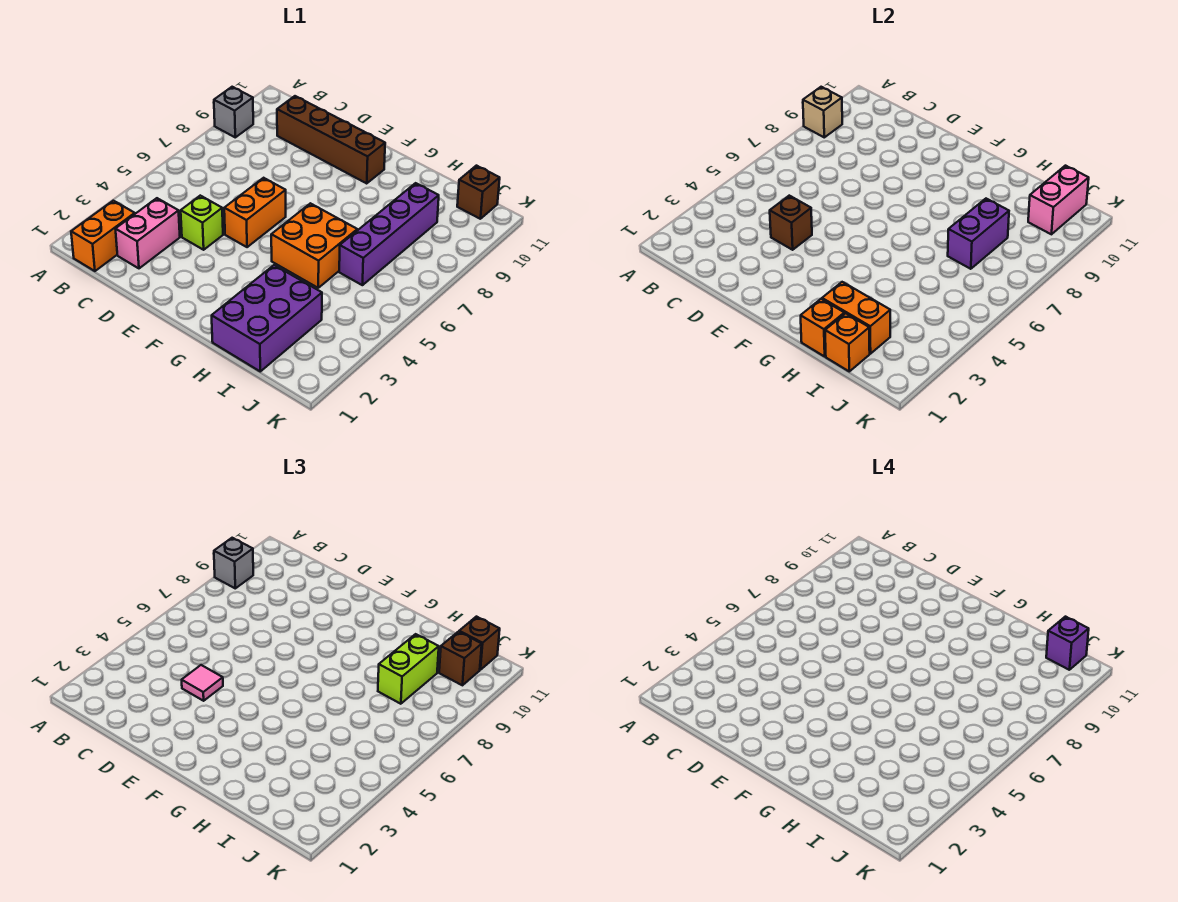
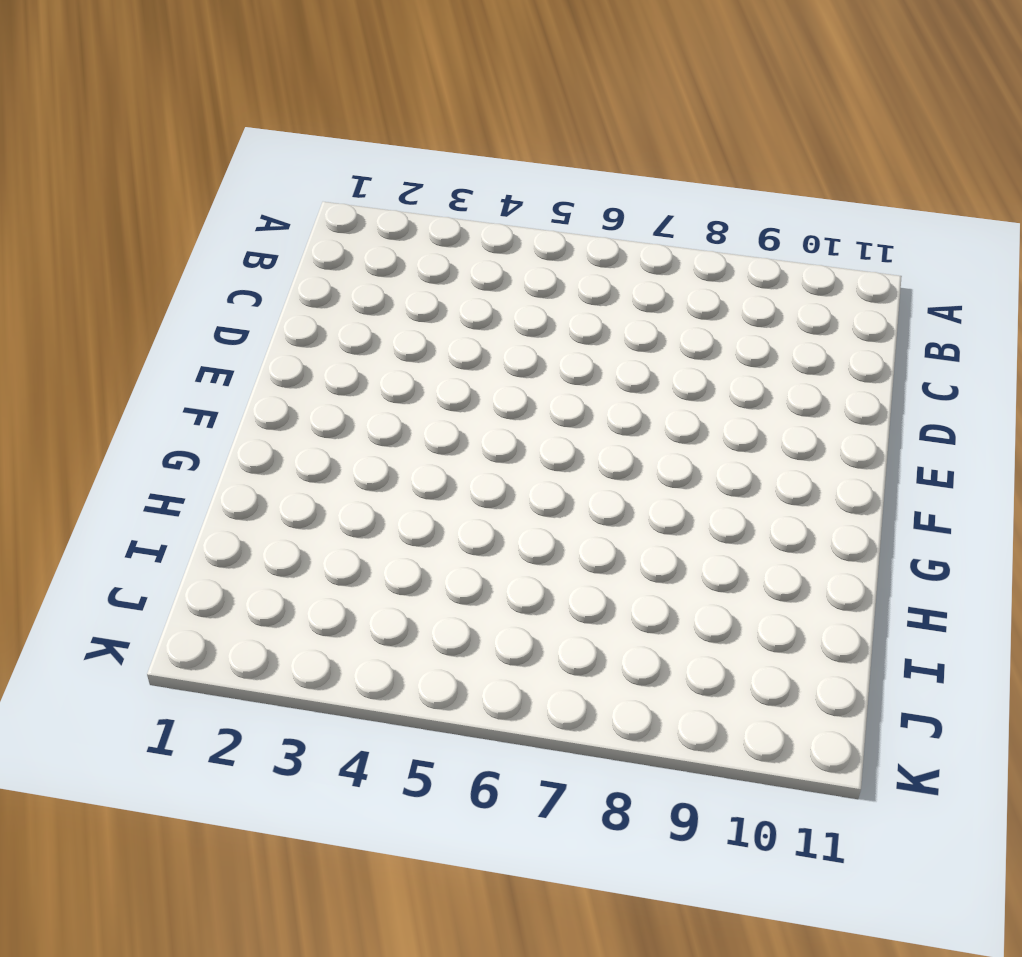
none -> grey brick A9 level 1
none -> orange brick B1:B2 level 1
none -> pink brick C2:C3 level 1

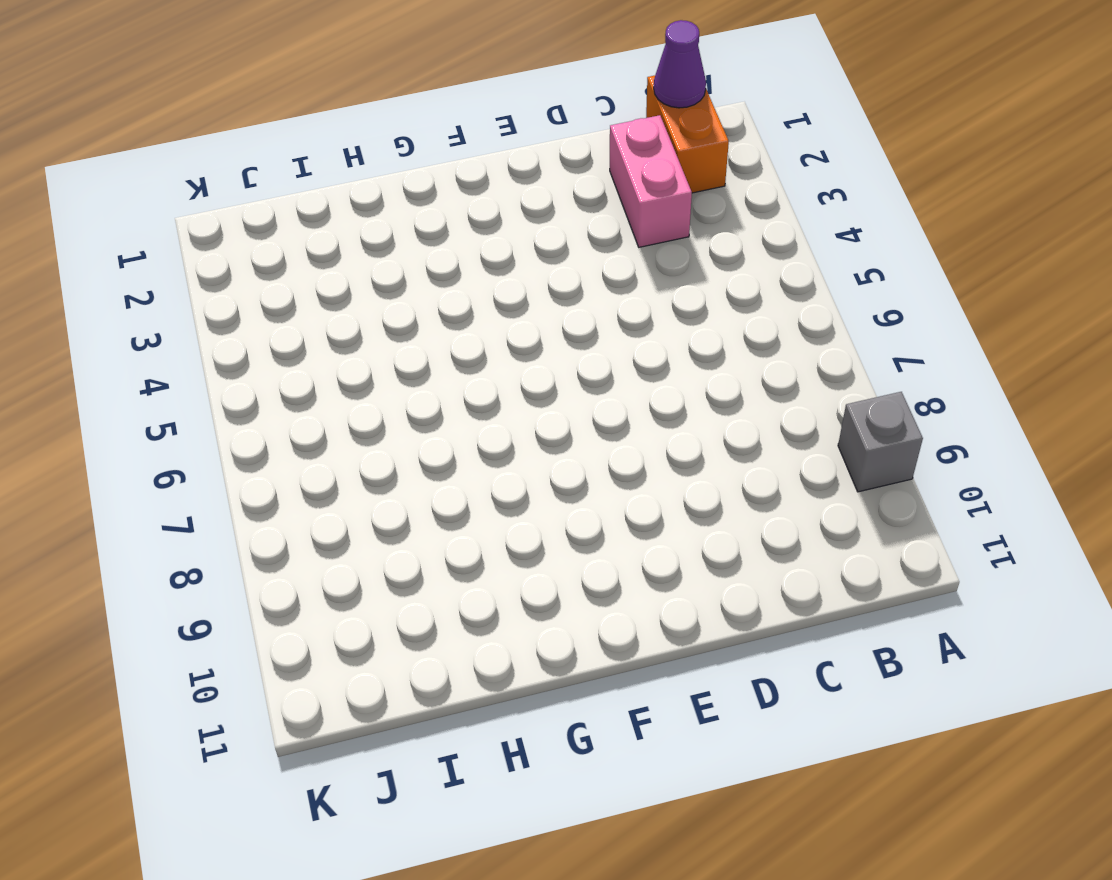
purple cone B1 level 2 -> none
none -> brown brick C10:F10 level 1
none -> lime brick D4 level 1
none -> orange brick E5:E6 level 1

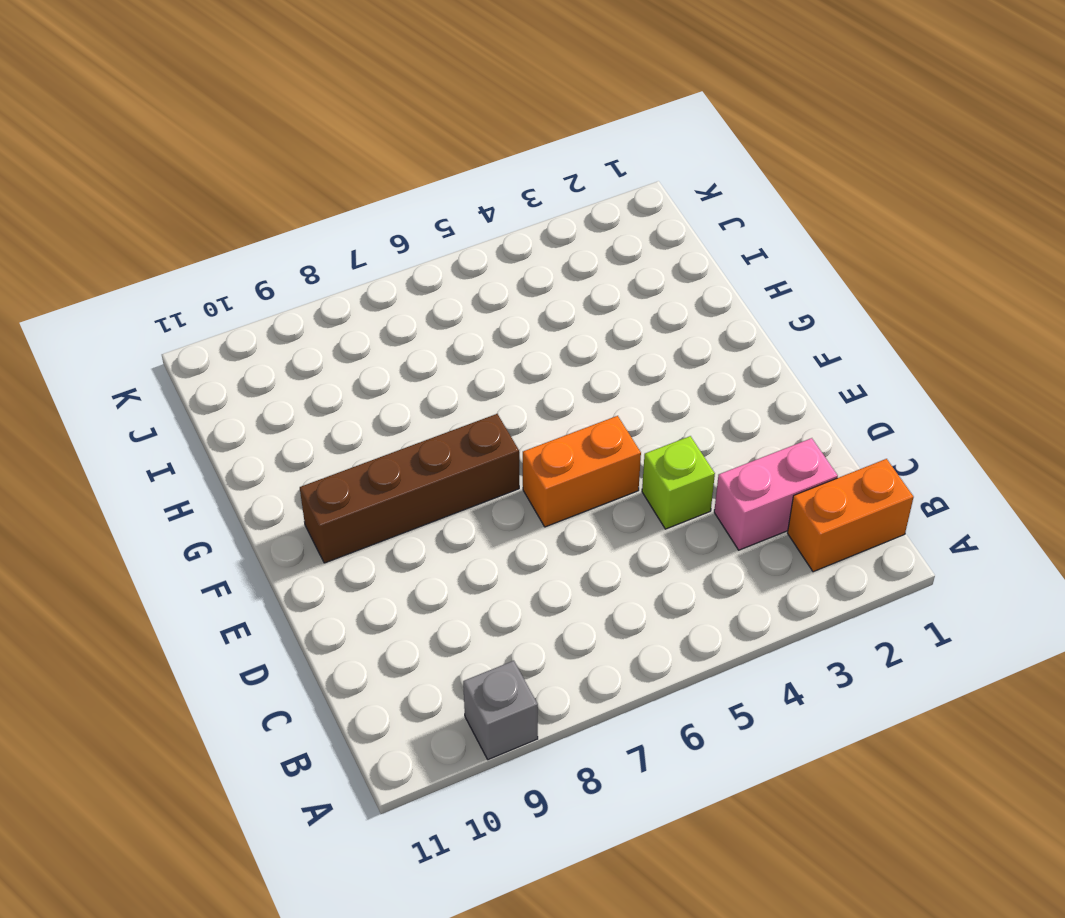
brown brick F7:F10 level 1 -> brown brick C10:F10 level 1
none -> orange brick G5:H6 level 1
none -> purple brick H1:I3 level 1
none -> purple brick I6:I9 level 1

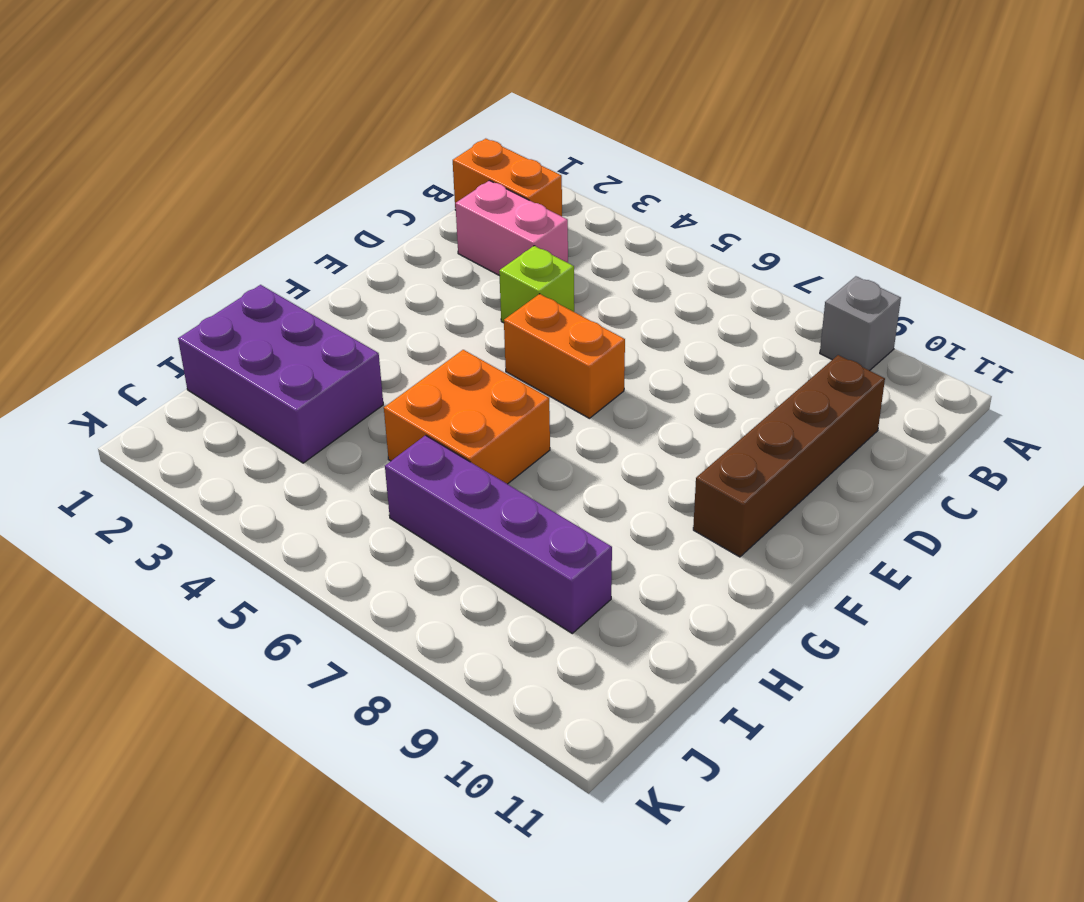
none -> brown brick J11 level 1
none -> tan brick A9 level 2
none -> brown brick D4 level 2

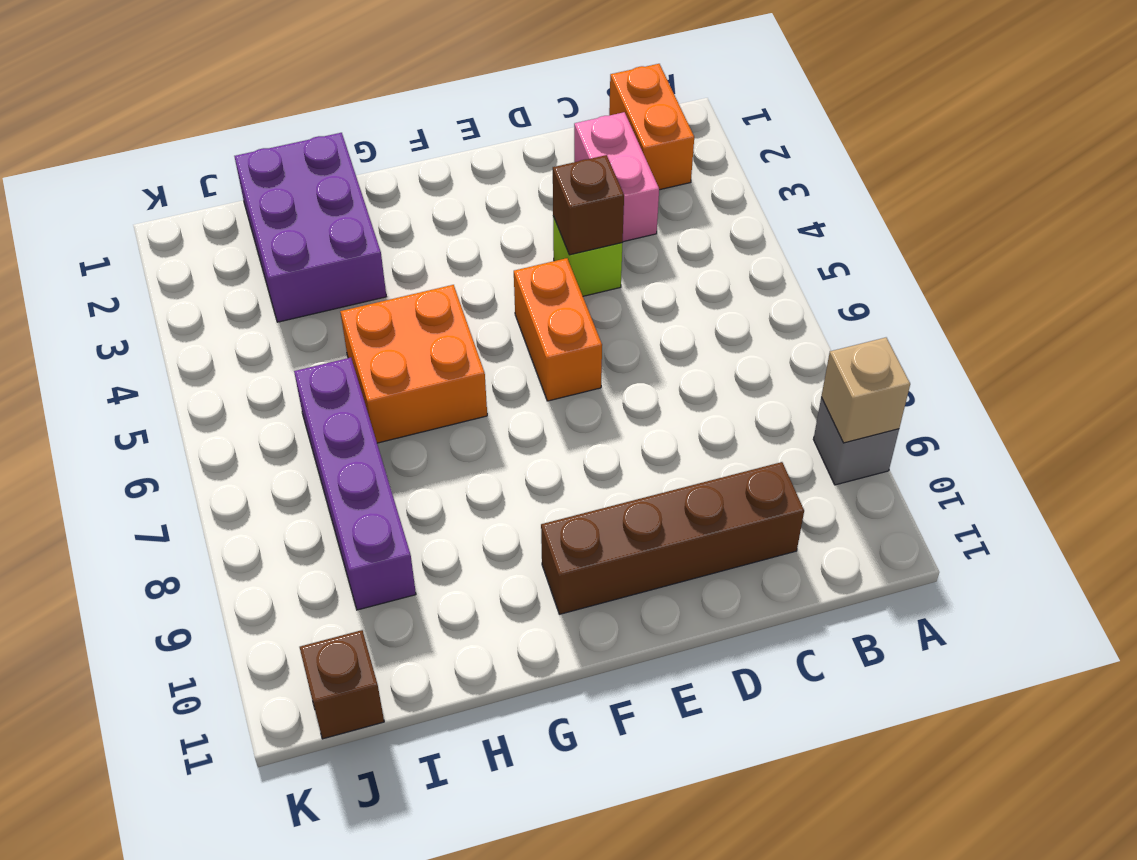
none -> orange brick H1 level 2
none -> orange brick H2:I2 level 2
none -> orange brick I1 level 2

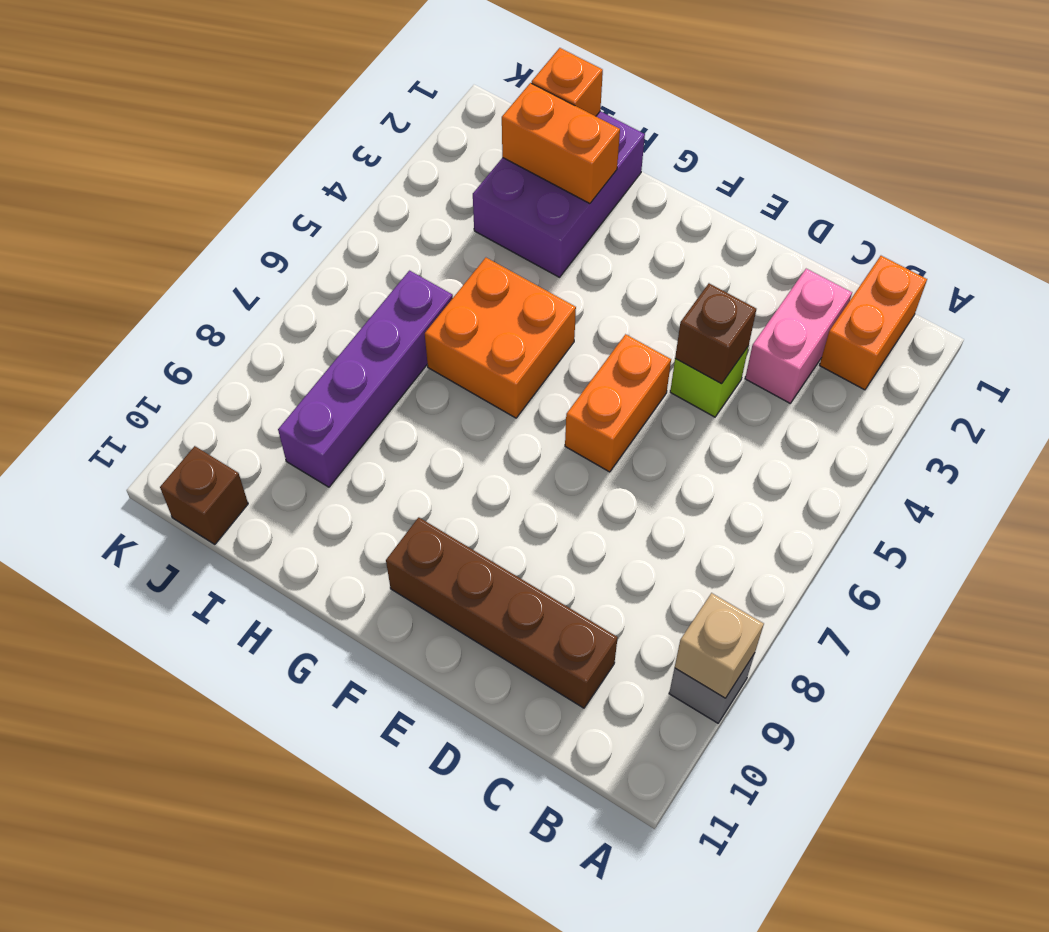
none -> orange brick H1 level 2
none -> purple brick I7:I8 level 2
none -> pink brick J10:J11 level 2

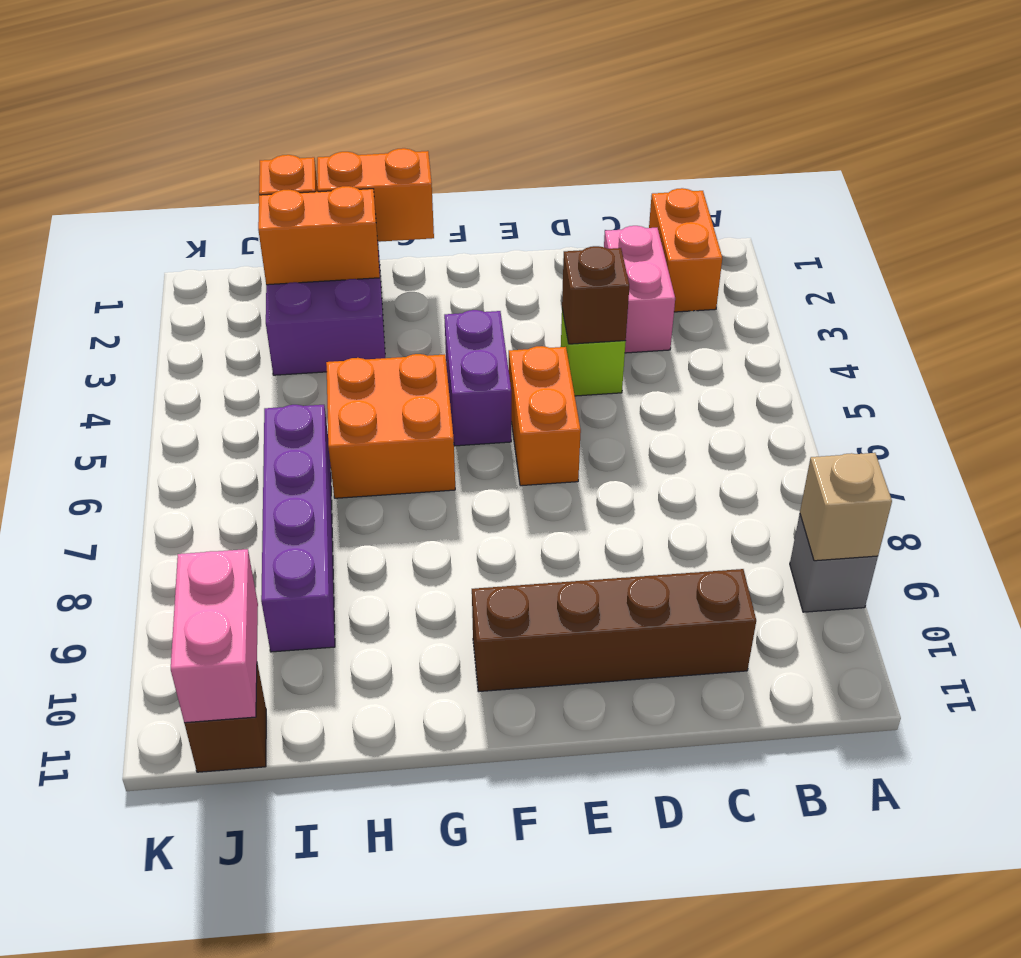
purple brick F4:F5 level 1 -> purple brick I7:I8 level 2
orange brick G1:H1 level 2 -> orange brick H1 level 2
none -> grey brick A9 level 3
none -> pink tile D4 level 3
none -> lime brick I8:I9 level 3

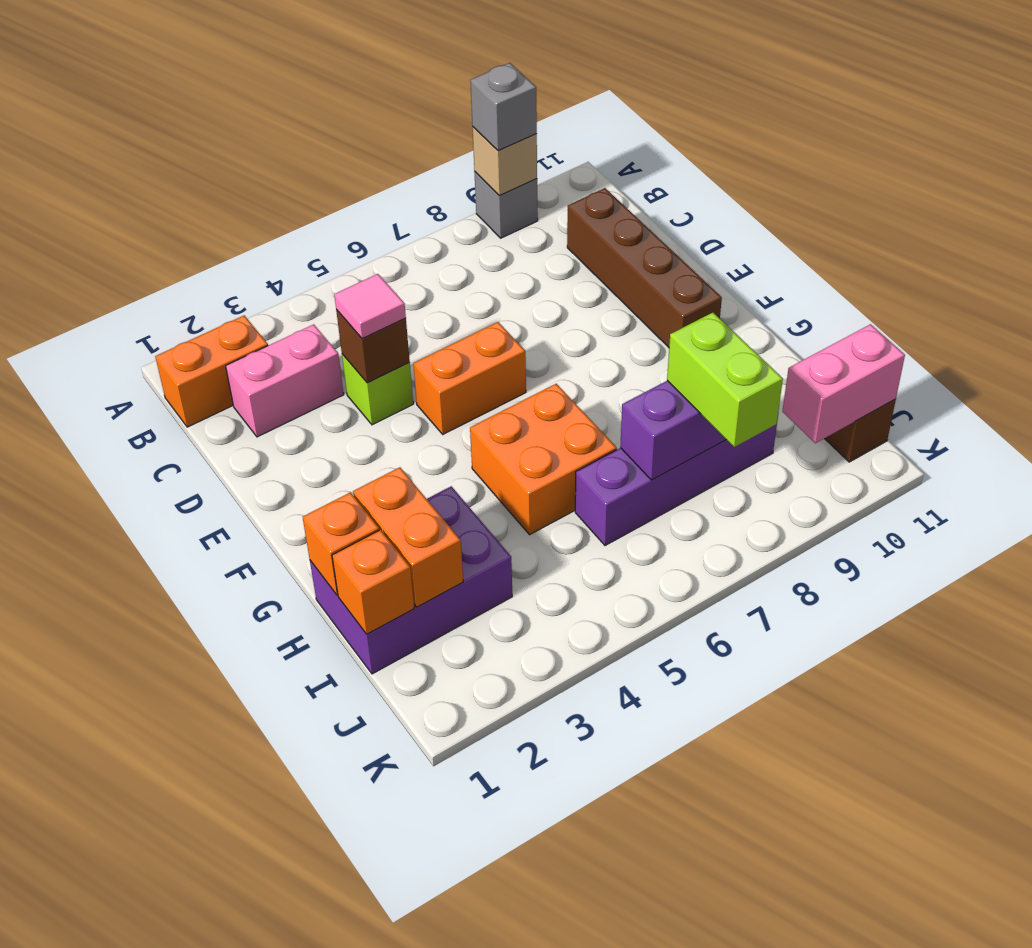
lime brick I8:J8 level 3 -> lime brick I8:I9 level 3
none -> brown brick J10 level 3
none -> brown brick J11 level 3
none -> purple brick J11 level 4

